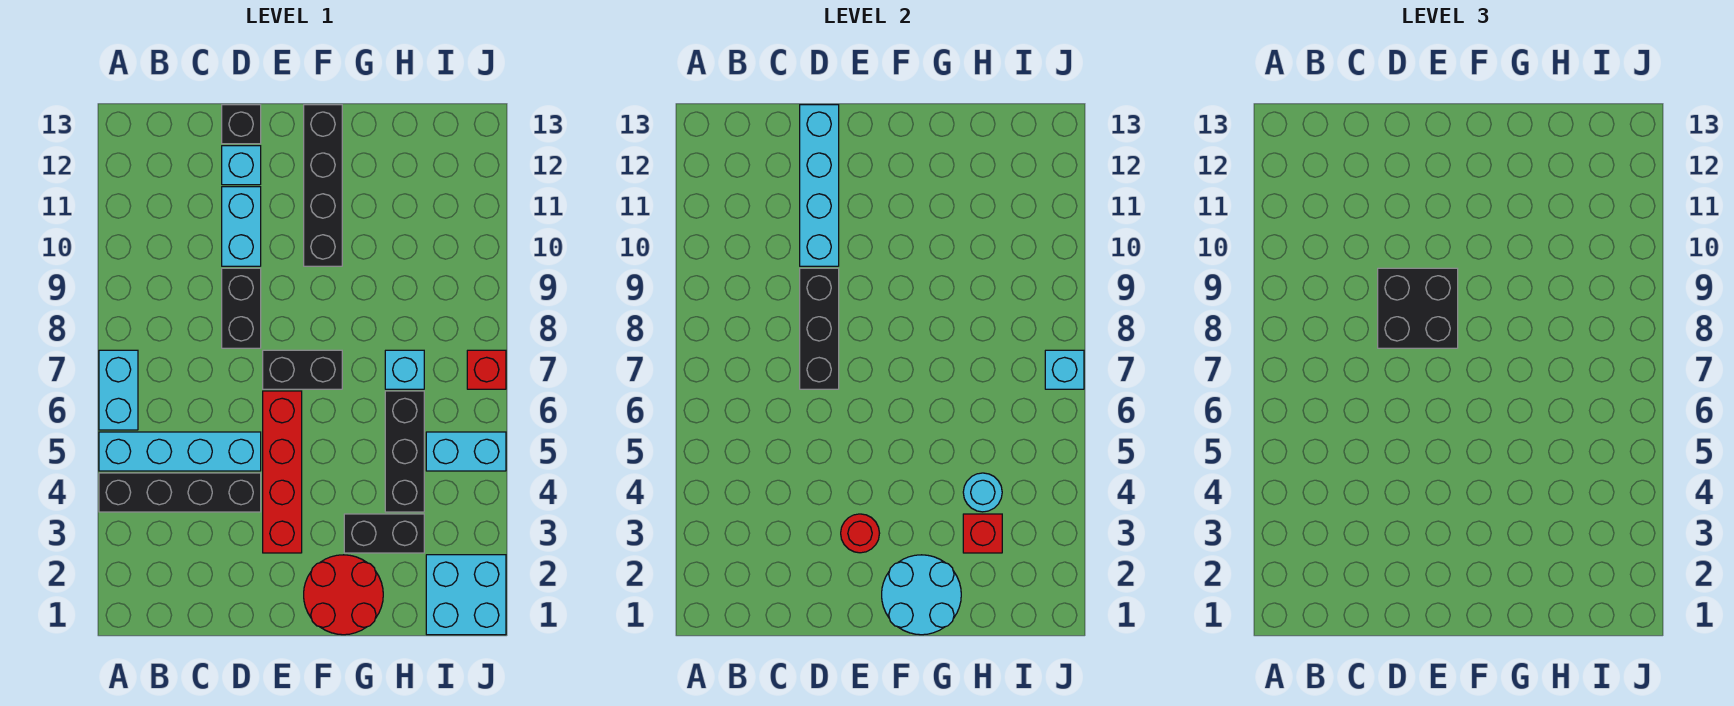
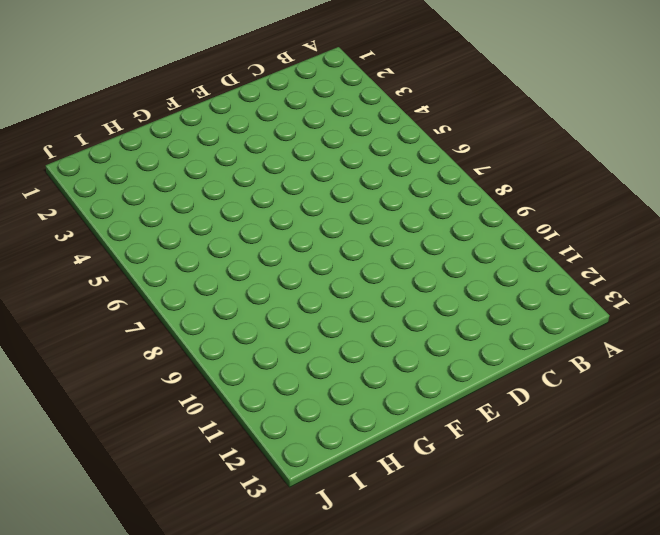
none -> black brick A4:D4 level 1
none -> cyan brick A5:D5 level 1
none -> cyan brick A6:A7 level 1

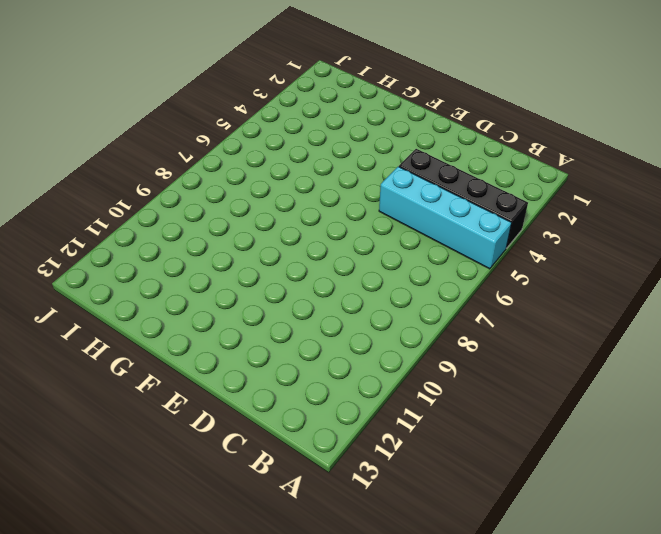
none -> cyan brick A6:A7 level 1
none -> black brick D8:D9 level 1
none -> cyan brick D10:D11 level 1

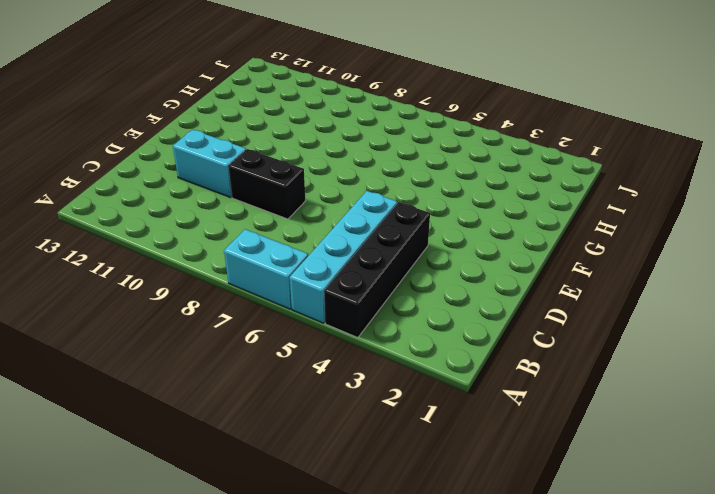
none -> cyan brick D12 level 1
none -> black brick D13 level 1
none -> red brick E3:E6 level 1

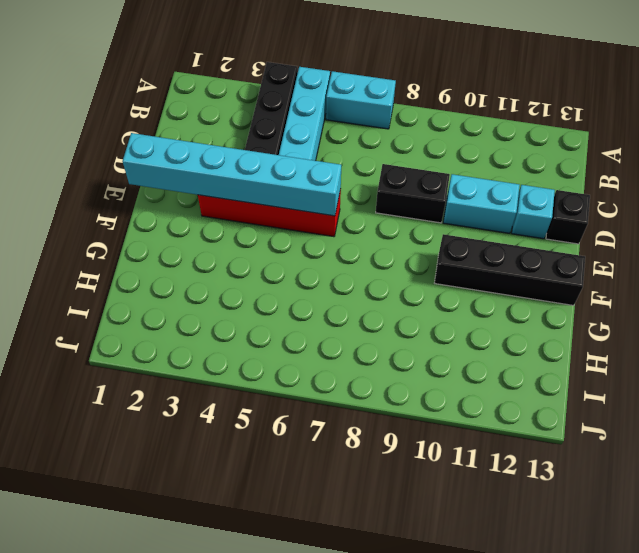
cyan brick E1:E6 level 2 -> red round brick E3 level 2
none -> black brick E7:F7 level 1
none -> red round brick F1:G2 level 1
none -> black brick G3:H3 level 1

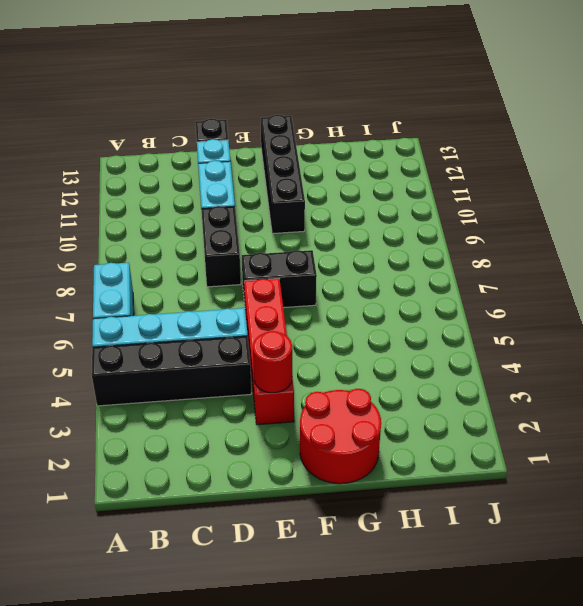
none -> black brick G3:H3 level 1
none -> black brick H4:H6 level 1
none -> cyan brick H7 level 1

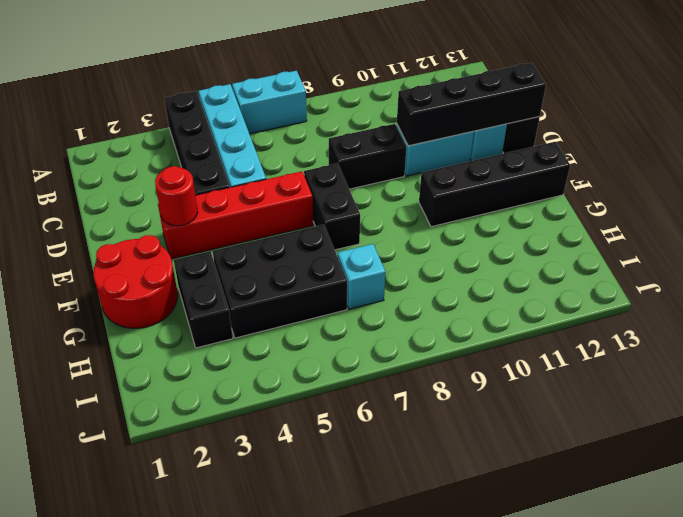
black brick D10:D13 level 2 -> cyan brick D10:D13 level 2
black brick G4:H6 level 1 -> black brick H4:H6 level 1
none -> cyan brick I1:J2 level 1
none -> cyan brick I5:J5 level 1
none -> red brick J7 level 1

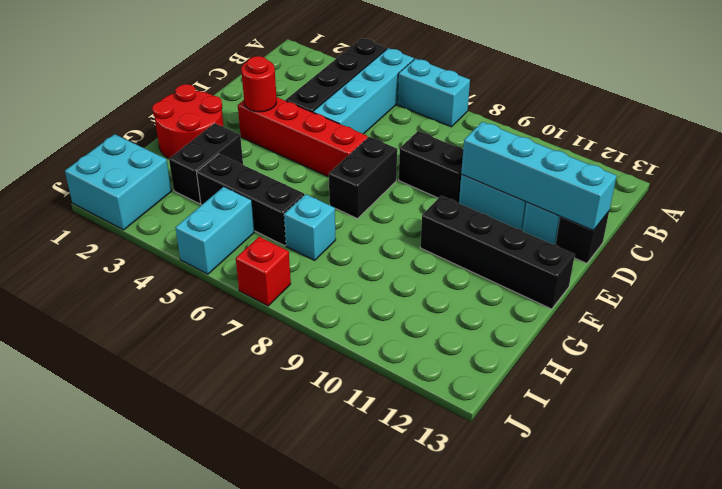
none -> black brick D7:D9 level 2
none -> cyan round brick F1:G2 level 2
none -> red brick H3 level 2

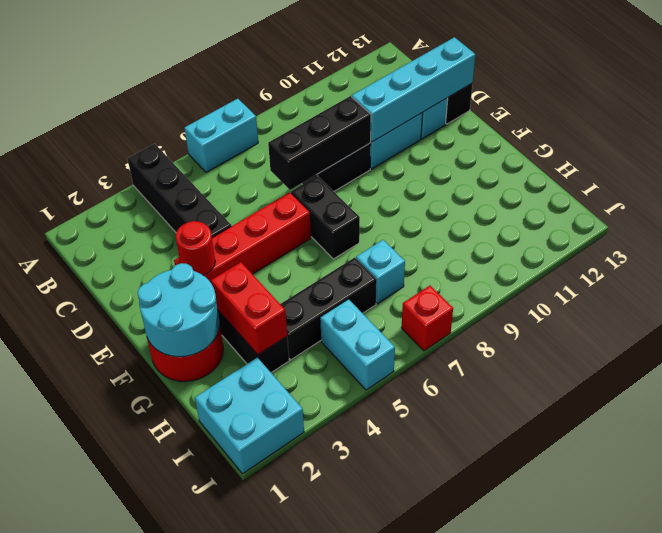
red brick G3:H3 level 2 -> red brick H3 level 2
none -> cyan brick A5:D5 level 1
none -> black brick F10:F13 level 1
none -> cyan round brick H4 level 2

